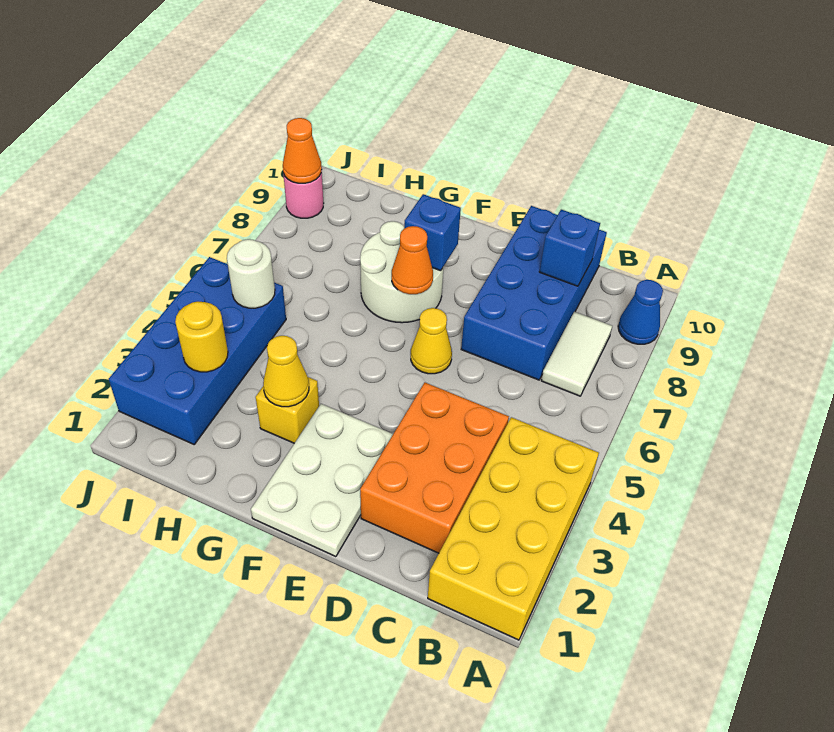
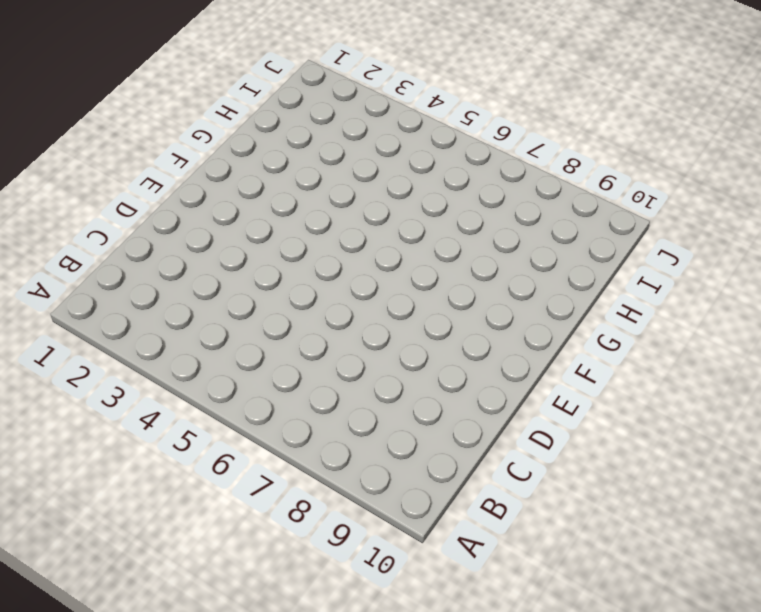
none -> yellow brick A1:B4 level 1
none -> blue cone A9 level 1
none -> white tile B7:B8 level 1

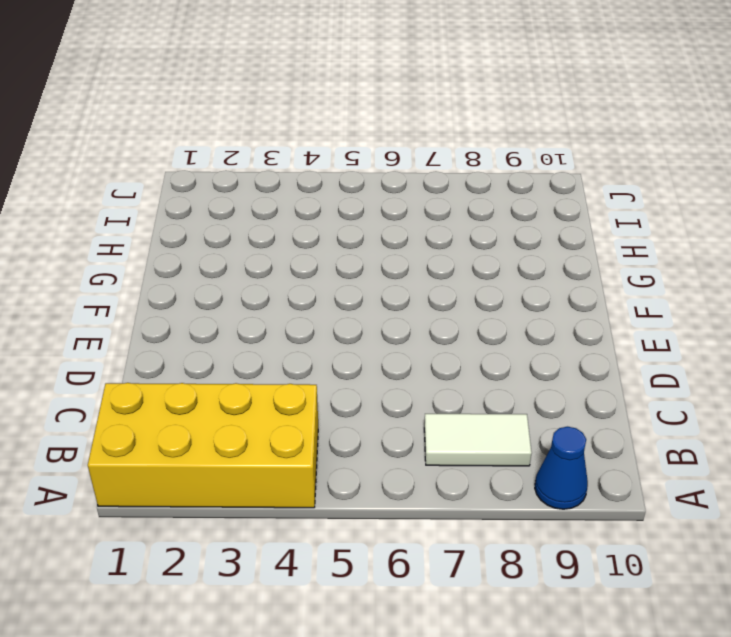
none -> orange brick C2:D4 level 1
none -> blue brick C7:D10 level 1
none -> white plate E1:F3 level 1

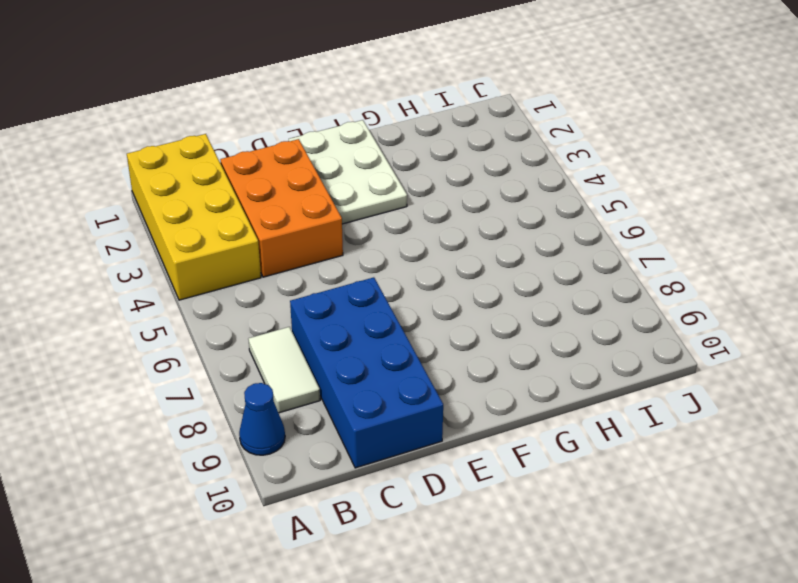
none -> yellow cone E6 level 1
none -> white round brick F7:G8 level 1
none -> yellow brick G3 level 1

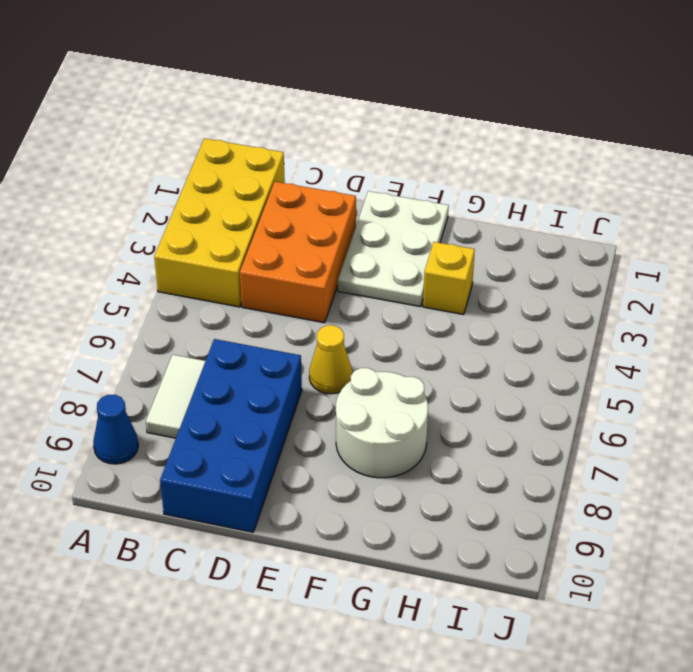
none -> blue brick I2:J5 level 1
none -> pink round brick J9 level 1
none -> blue brick C9 level 2

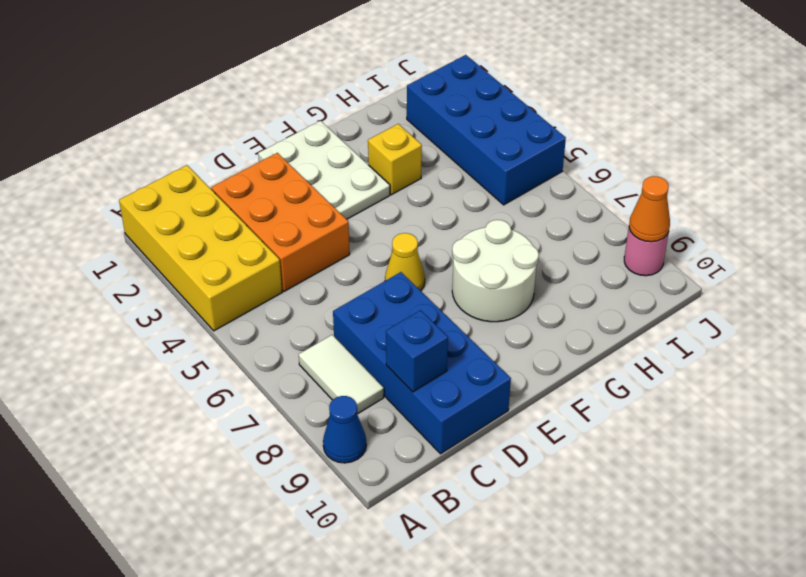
none -> orange cone F7 level 2
none -> blue brick F8 level 2
none -> yellow cone G3 level 2

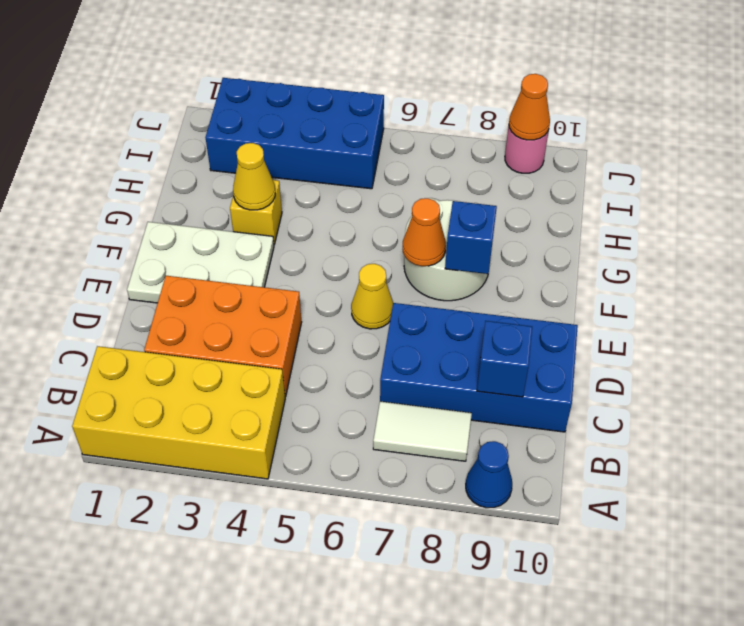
none -> yellow round brick I3 level 2
none -> white round brick I5 level 2

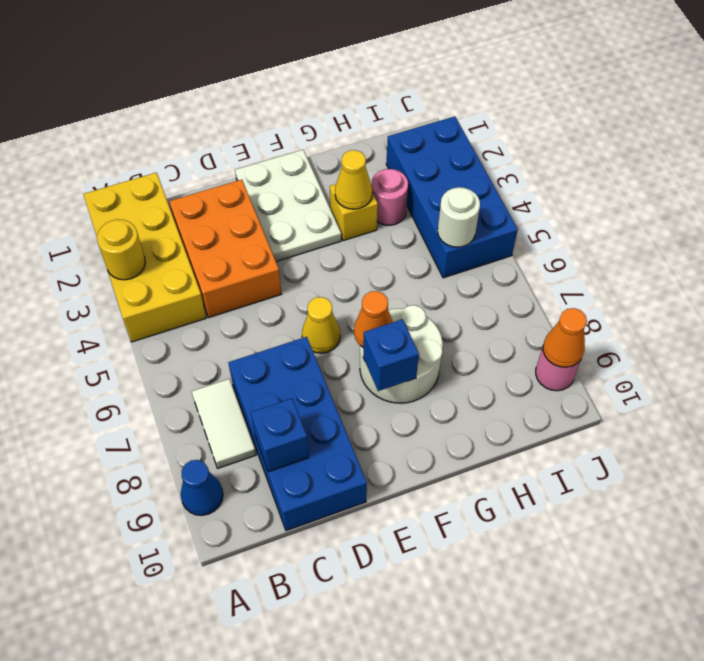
yellow round brick A3 level 2 -> yellow round brick I3 level 2
pink round brick H3 level 1 -> none

